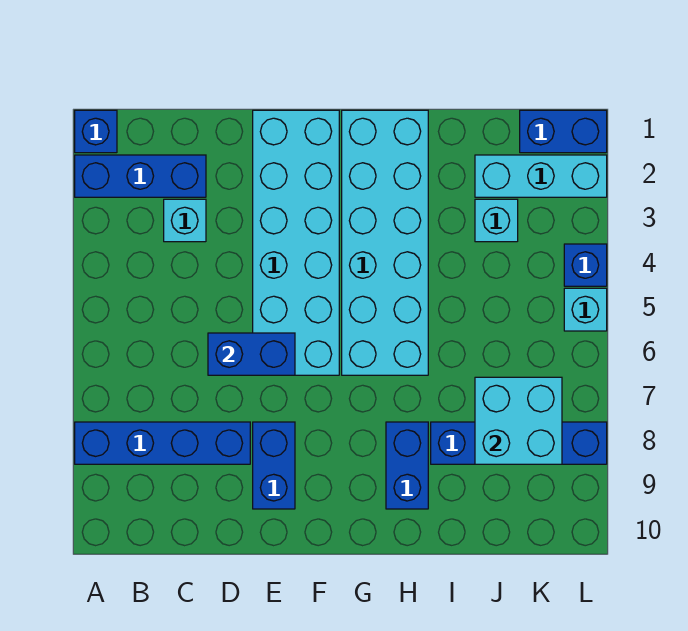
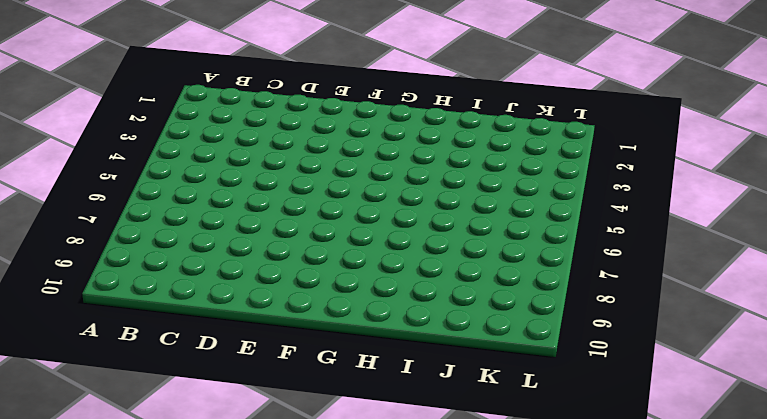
none -> blue brick A1 level 1
none -> blue brick A2:C2 level 1
none -> blue brick A8:D8 level 1

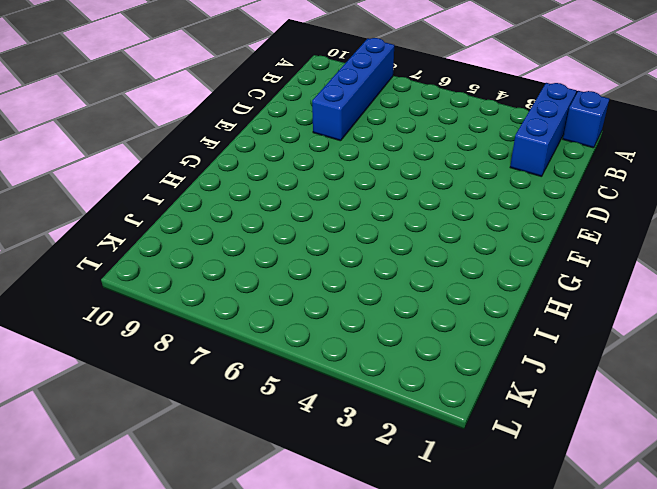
none -> cyan brick C3 level 1
none -> cyan brick E1:F6 level 1
none -> blue brick E8:E9 level 1

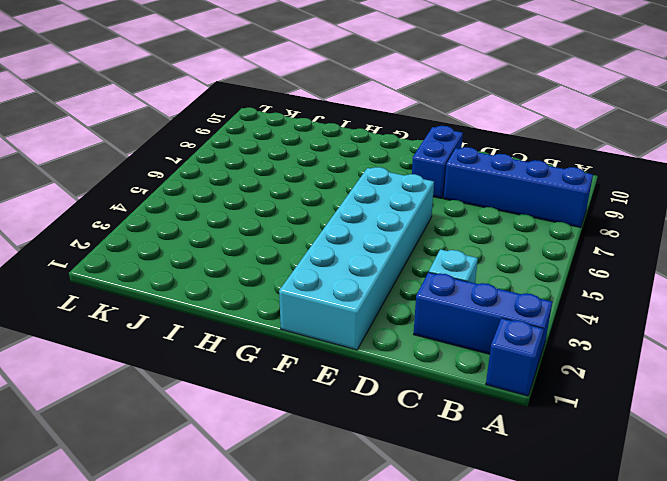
none -> cyan brick G1:H6 level 1
none -> blue brick H8:H9 level 1
none -> blue brick I8:L8 level 1

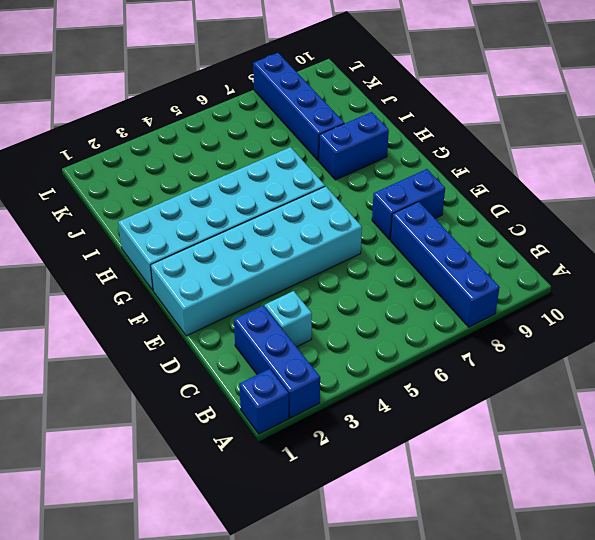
none -> cyan brick J2:L2 level 1
none -> cyan brick J3 level 1
none -> blue brick K1:L1 level 1

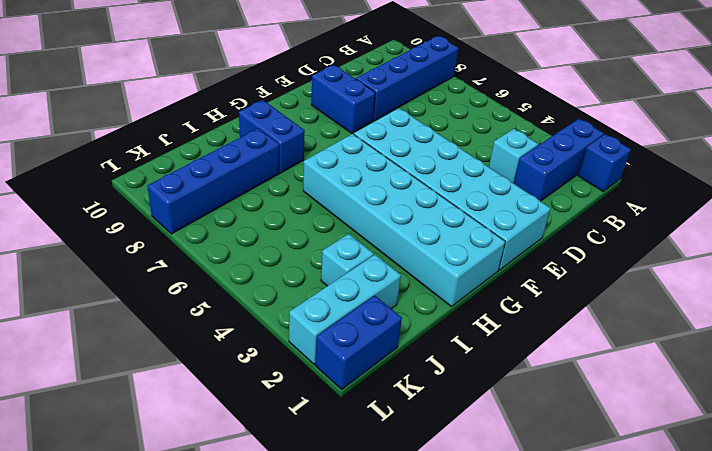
none -> blue brick L4 level 1
none -> cyan brick L5 level 1
none -> blue brick D6:E6 level 2

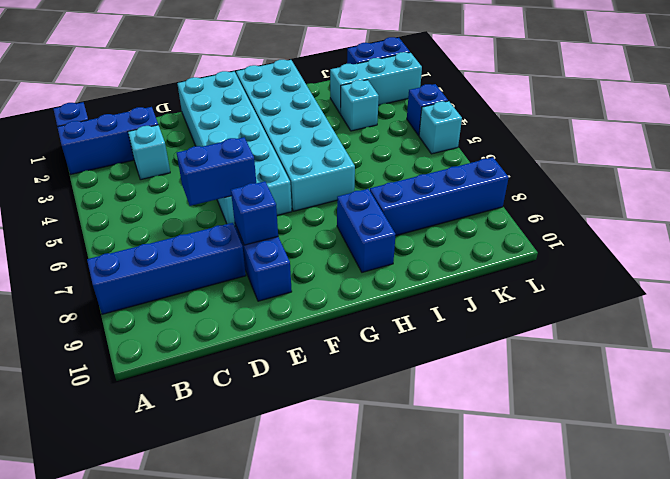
blue brick E8 level 2 -> none
none -> cyan brick J7:K8 level 2

